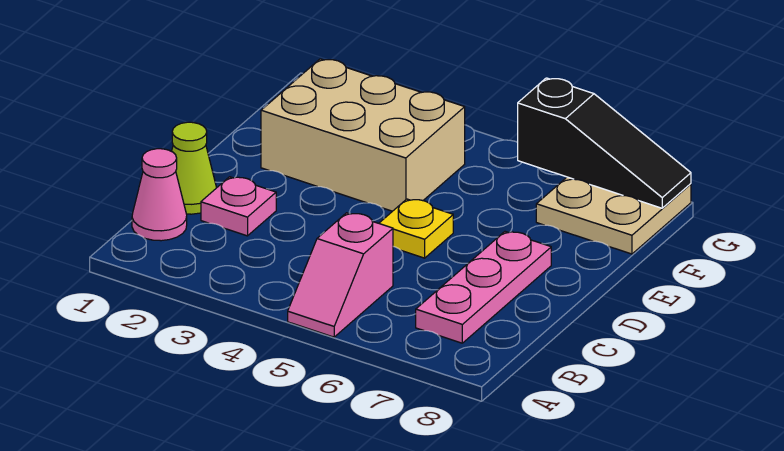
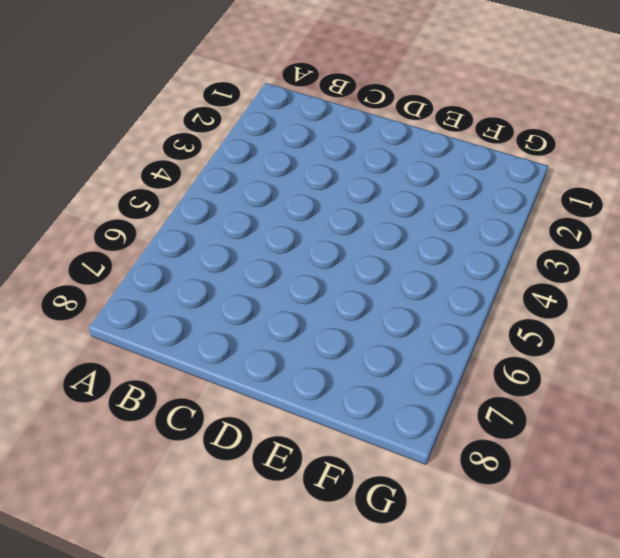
none -> pink slope A5:B5 level 1 top B
none -> pink cone B1 level 1

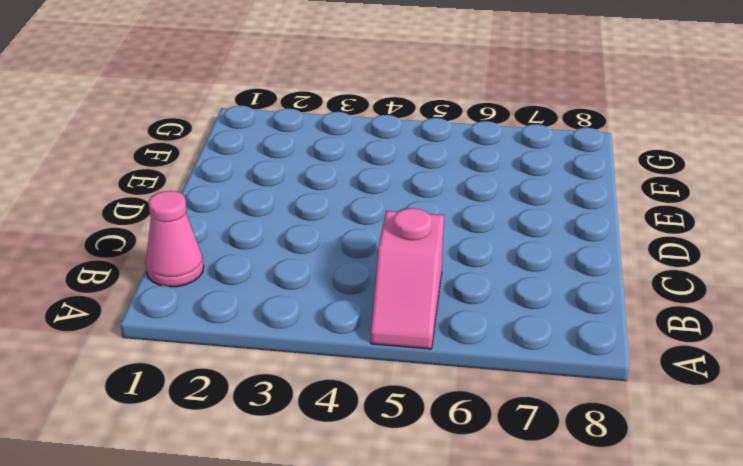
none -> pink plate B7:D7 level 1
none -> lime cone C1 level 1

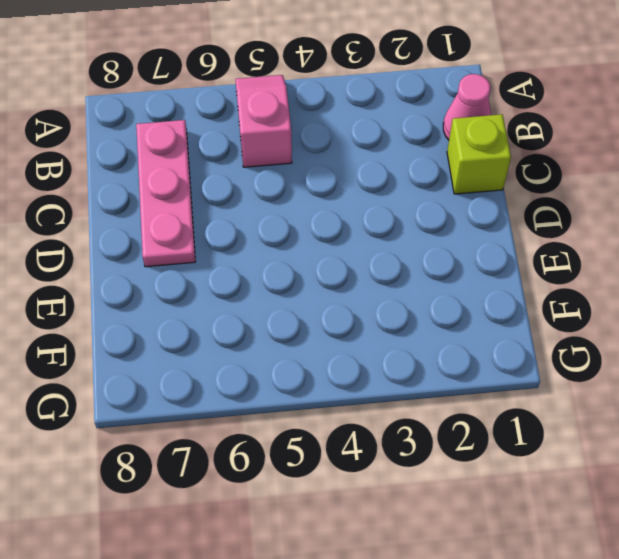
lime brick C1 level 1 -> lime cone C1 level 1
none -> pink plate C2 level 1
none -> yellow plate D5 level 1

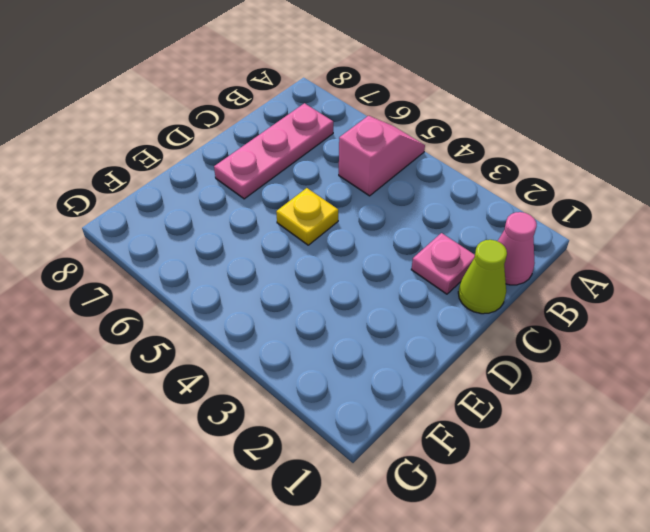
none -> tan brick E2:F4 level 1
none -> tan plate F7:G8 level 1

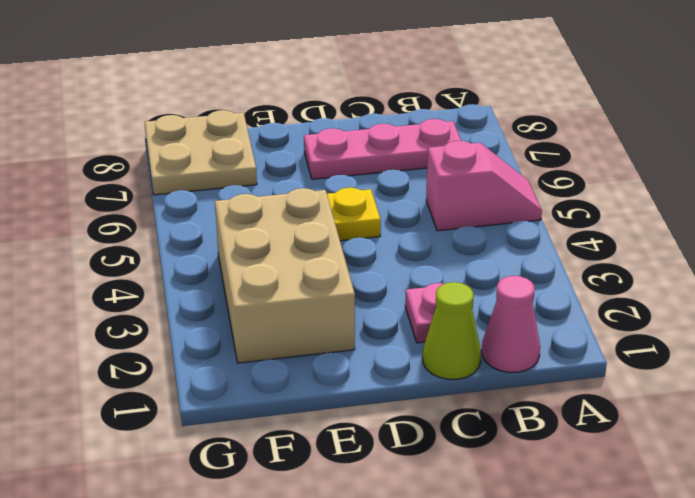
none -> black slope G6:G8 level 2 top 6

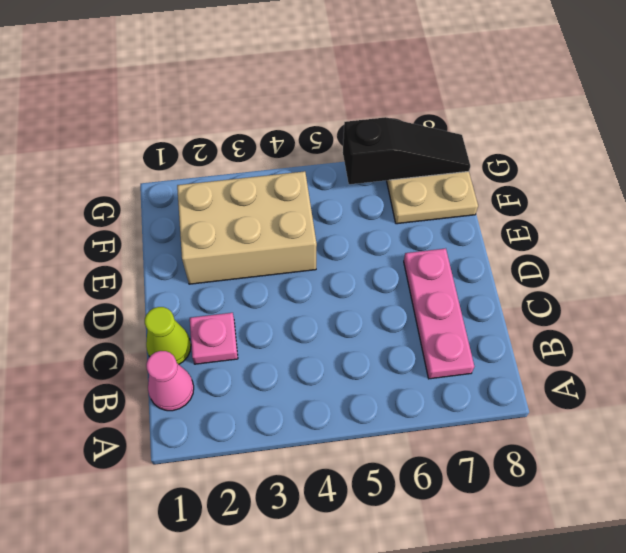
none -> pink slope A5:B5 level 1 top B
none -> yellow plate D5 level 1

